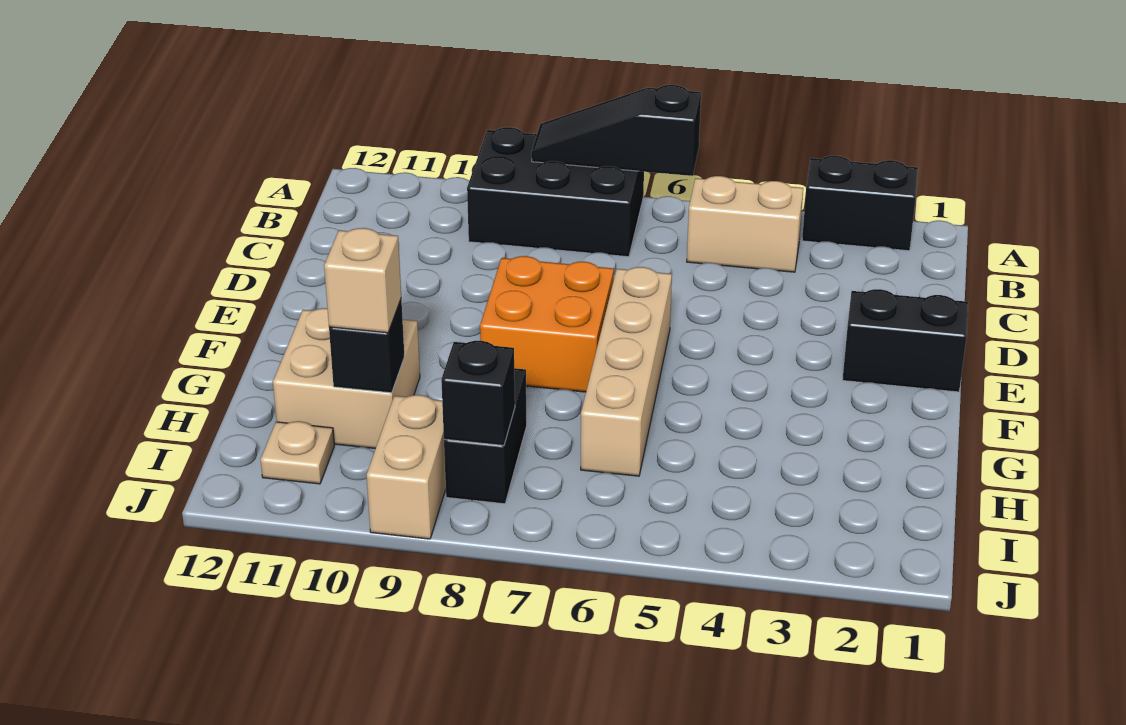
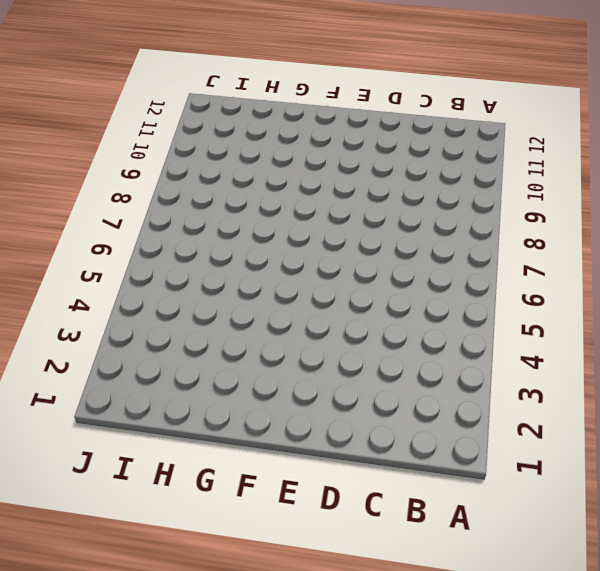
none -> black brick A2:A3 level 1
none -> black brick A7:B9 level 1
none -> tan brick B4:B5 level 1

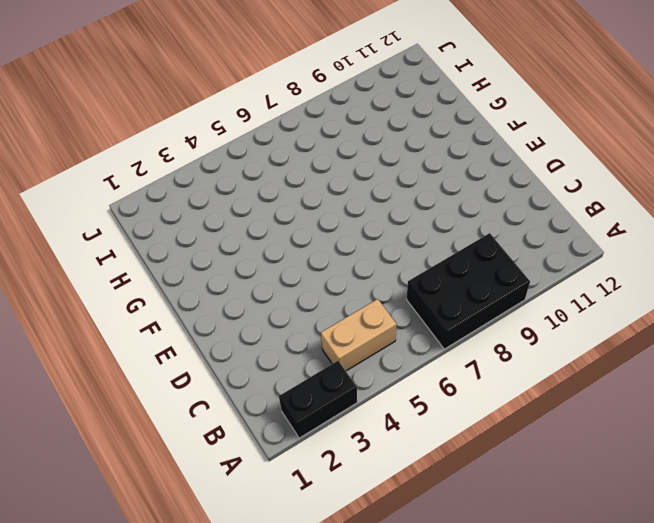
none -> black brick E1:E2 level 1
none -> tan brick E6:H6 level 1
none -> orange brick E7:F8 level 1

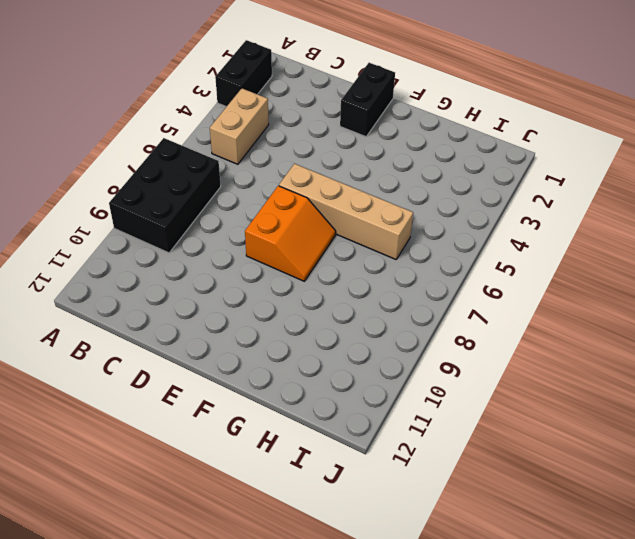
orange slope E7:F8 level 1 top E -> orange brick E7:F8 level 1
none -> tan brick G10:H11 level 1
none -> black brick H8:I8 level 1
none -> tan brick I9:J9 level 1

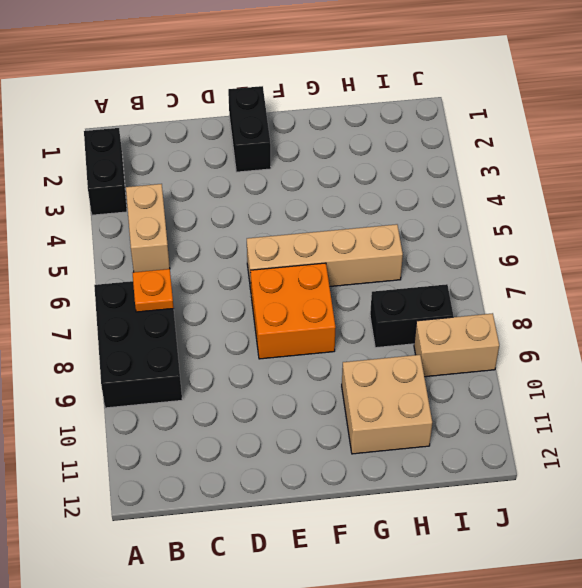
orange plate B7 level 2 -> none
none -> tan plate I11 level 1
none -> black slope A6:A8 level 2 top 6
none -> black brick H10 level 2

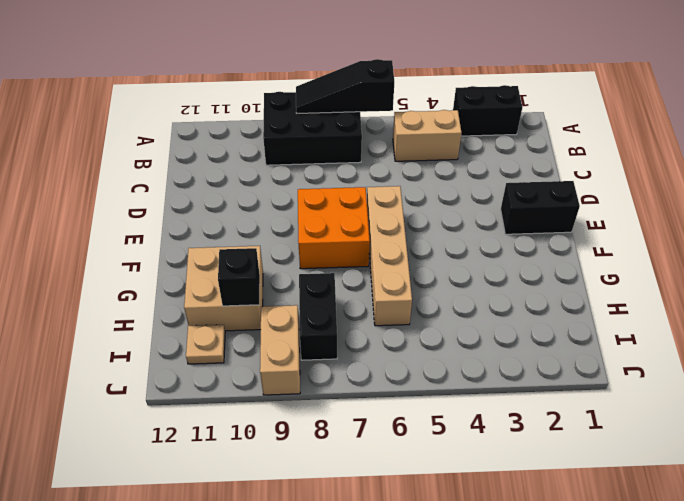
none -> black brick I8 level 2
none -> tan brick H10 level 3

